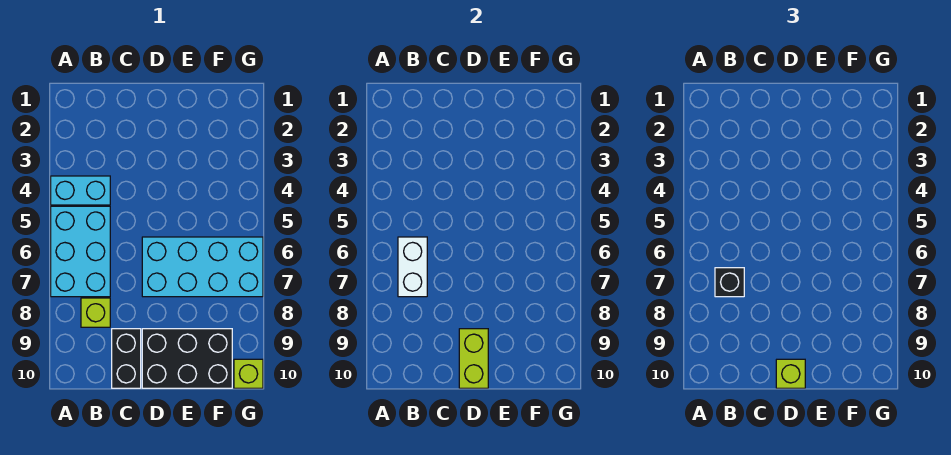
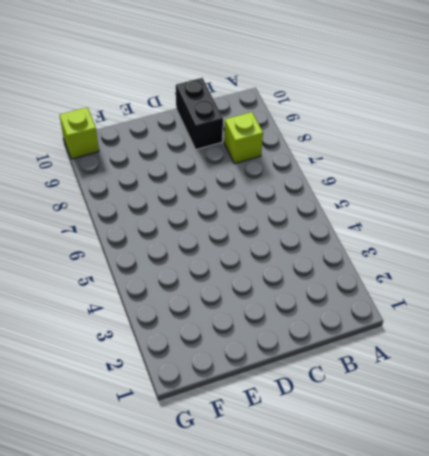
none -> cyan brick A4:B4 level 1
none -> cyan brick A5:B7 level 1

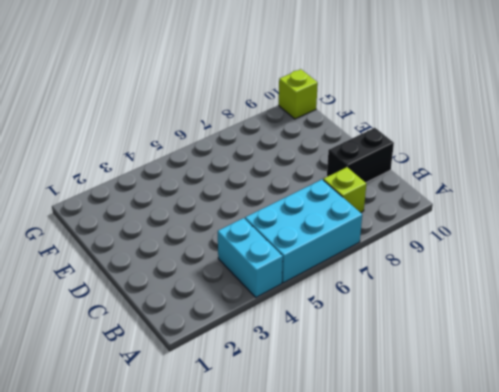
none -> cyan brick D6:G7 level 1
none -> black brick D9:F10 level 1

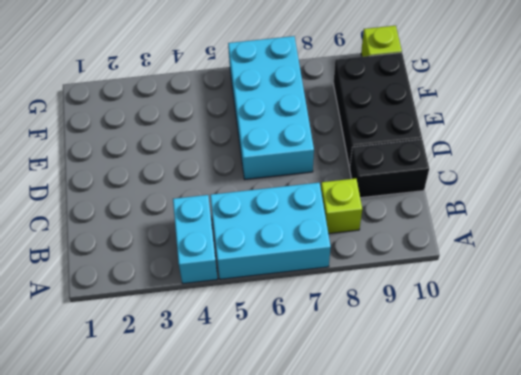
none -> white brick B6:B7 level 2
none -> lime brick D9:D10 level 2

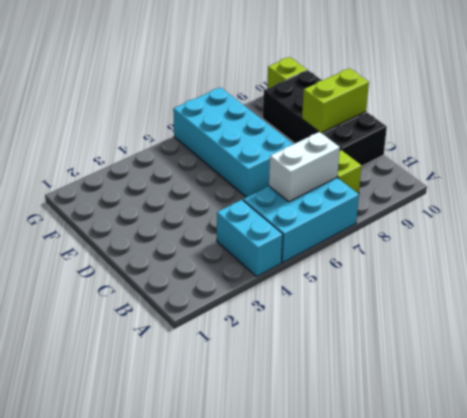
none -> black brick B7 level 3
none -> lime brick D10 level 3

